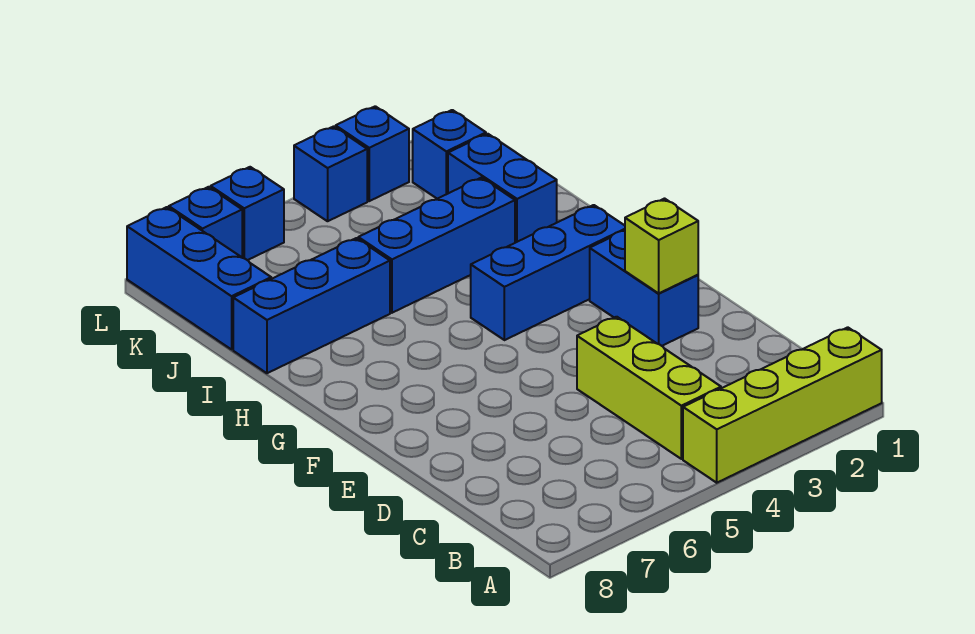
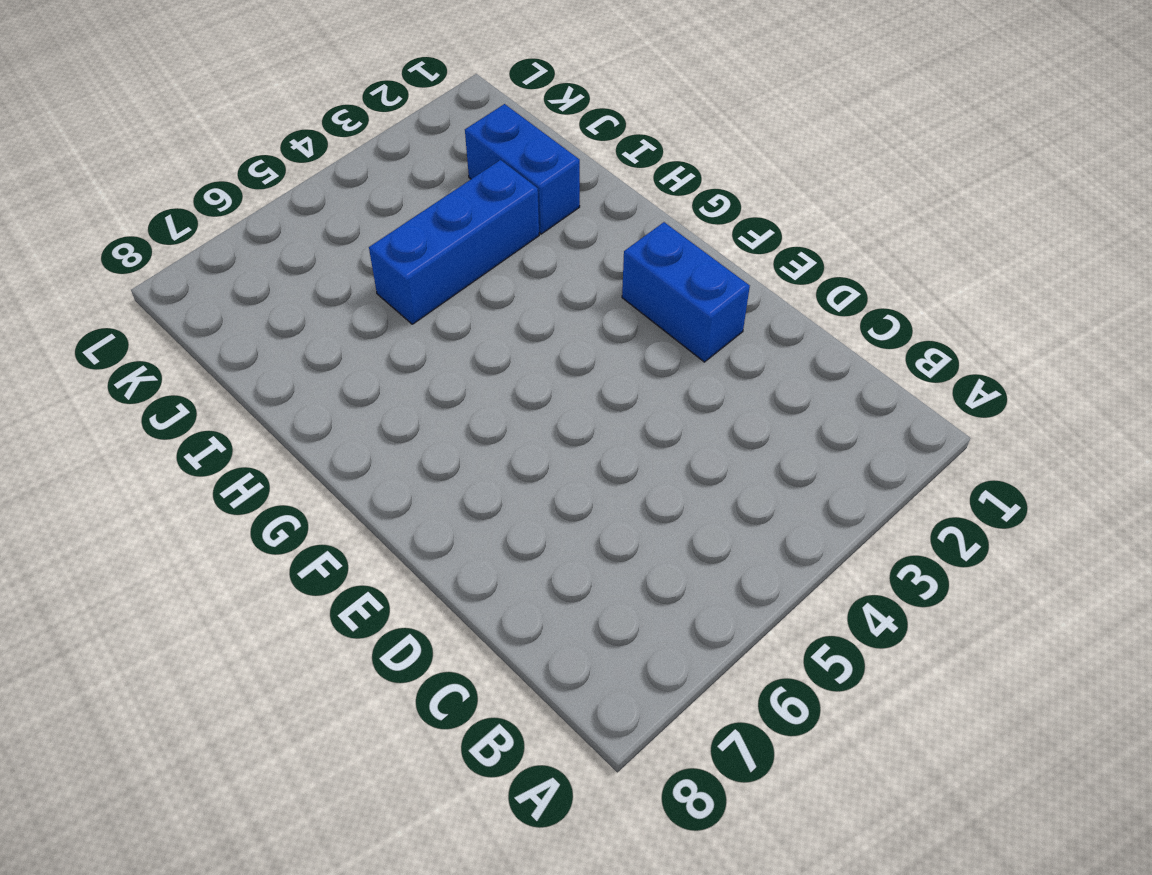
none -> lime brick A1:A4 level 1
none -> lime brick B4:D4 level 1
none -> blue brick G2:G4 level 1

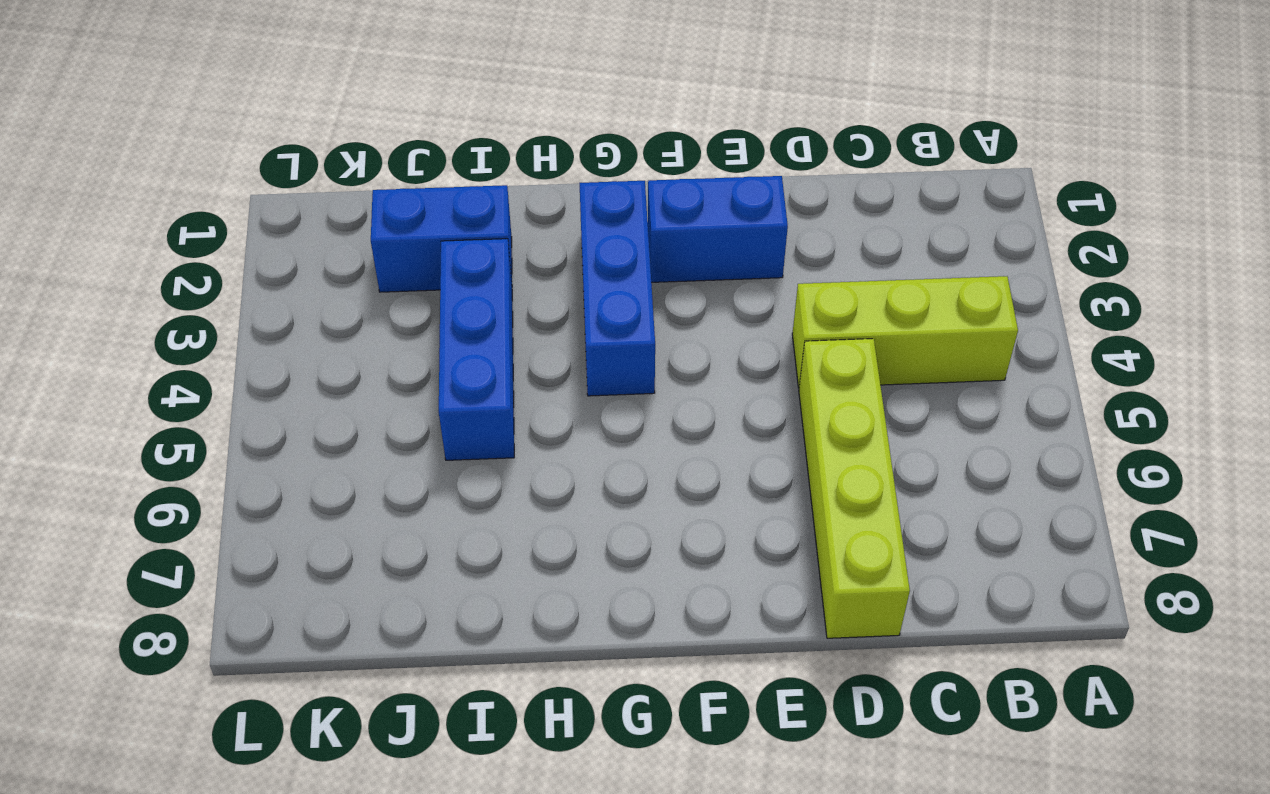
lime brick D5:D8 level 1 -> lime brick A1:A4 level 1
none -> blue brick I6:I8 level 1
none -> blue brick J8:L8 level 1
none -> blue brick K2 level 1

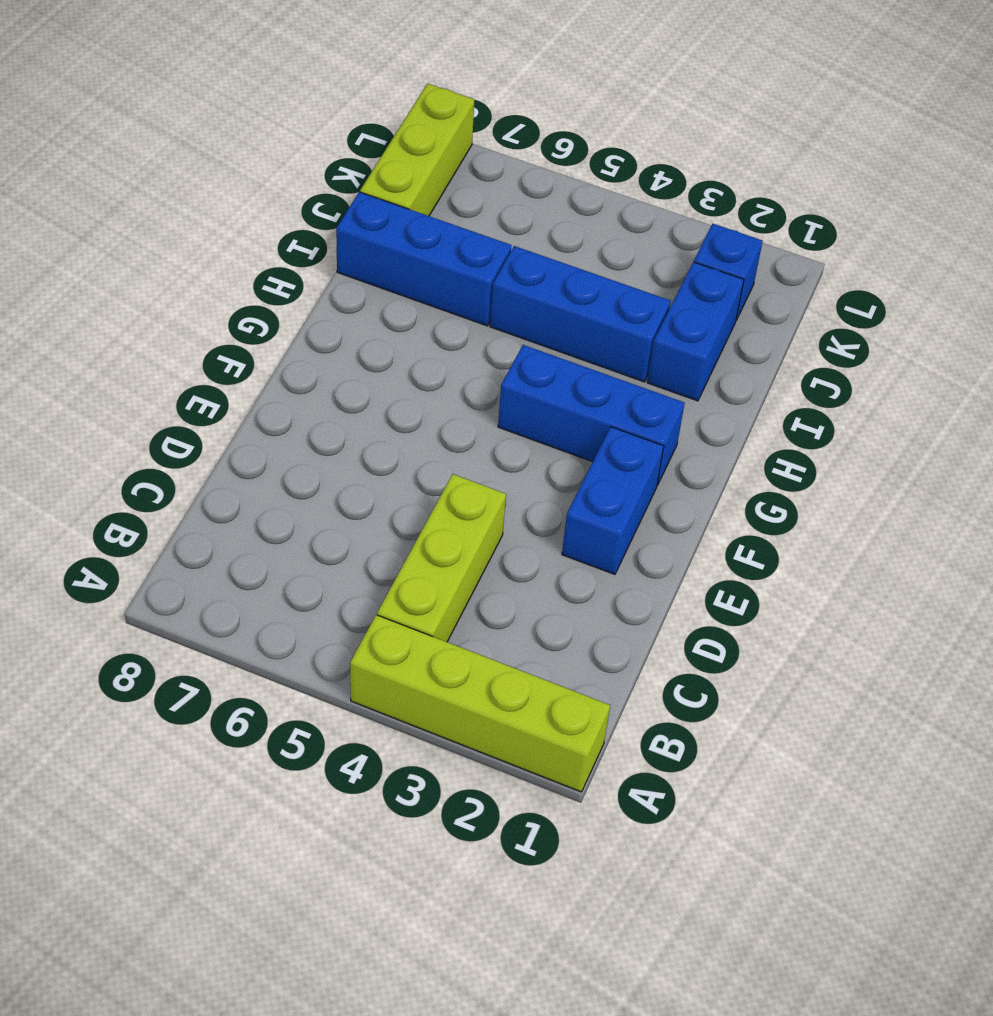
lime brick J8:L8 level 1 -> blue brick J8:L8 level 1
none -> blue brick L3 level 1
none -> blue brick L4 level 1
none -> blue brick L6 level 1

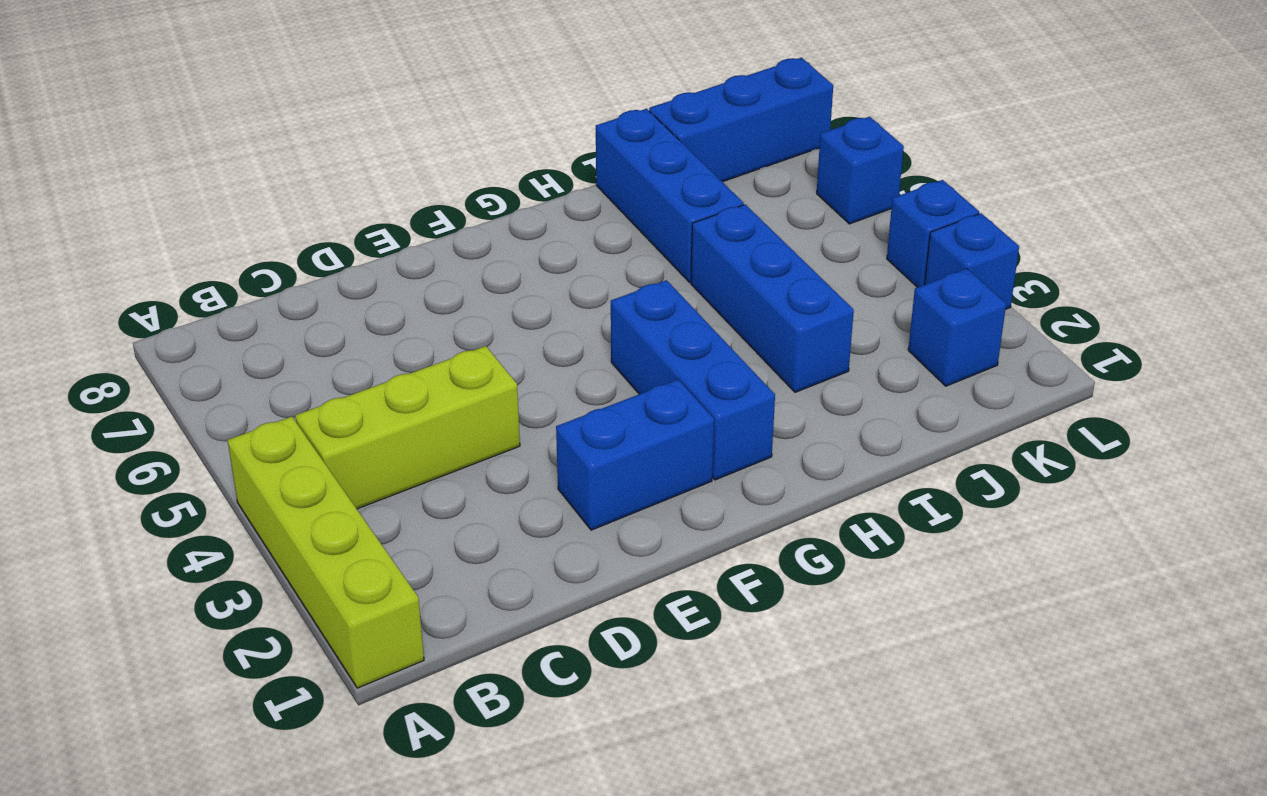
none -> blue brick I2:J2 level 1
none -> blue brick L7 level 1
none -> lime brick E2 level 2

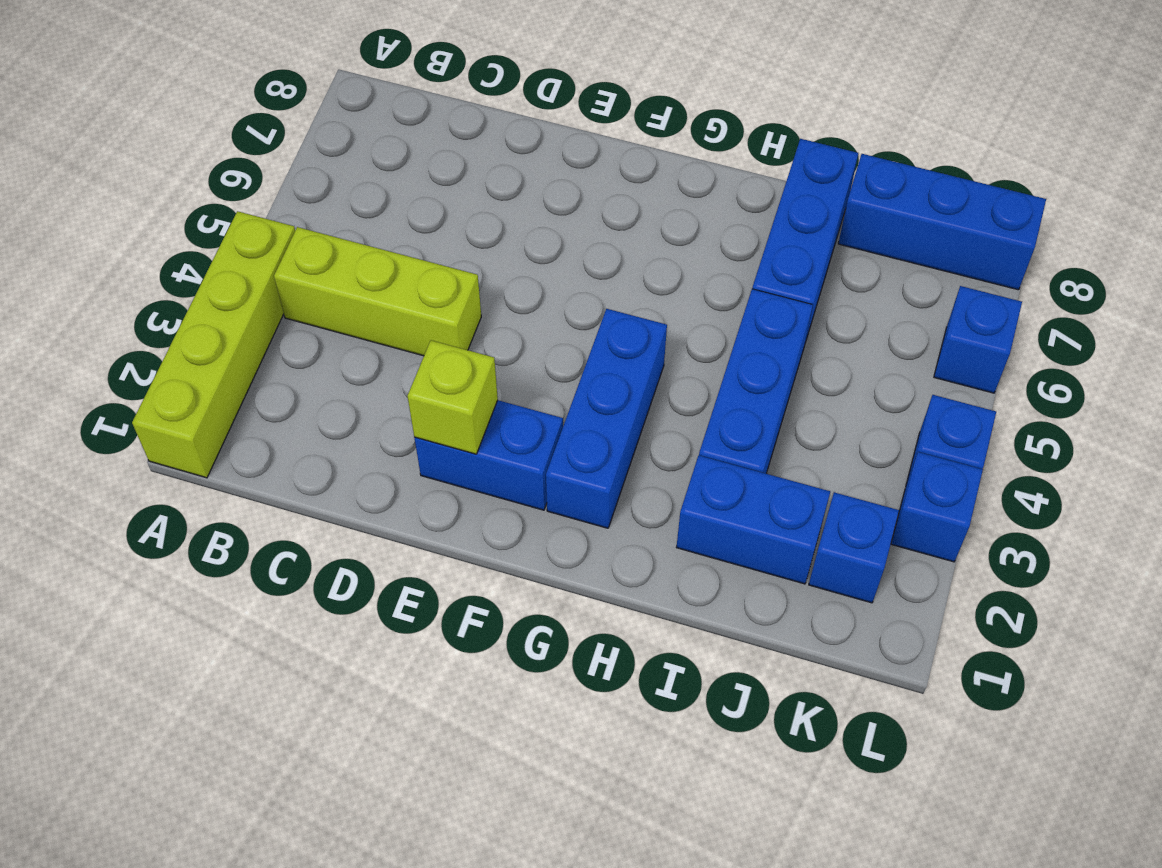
none -> blue brick L7 level 1

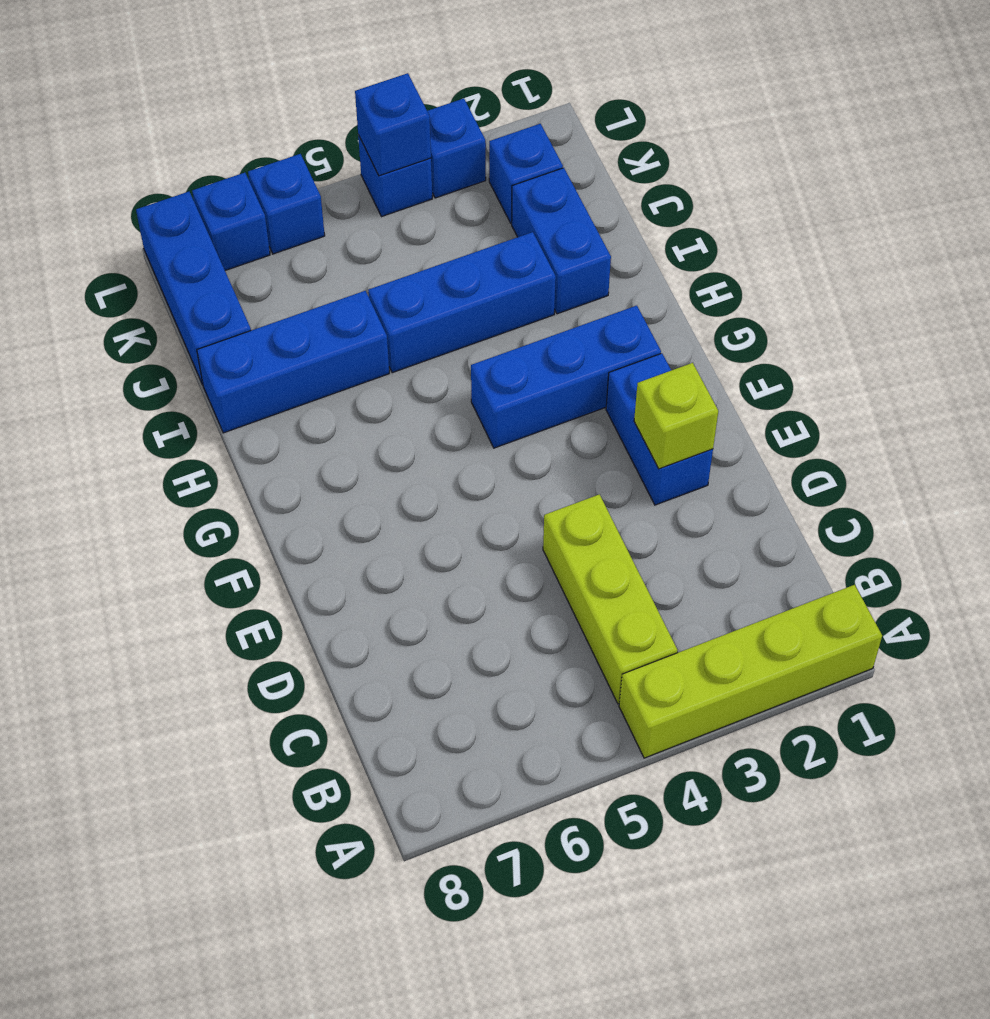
blue brick L4 level 2 -> none

